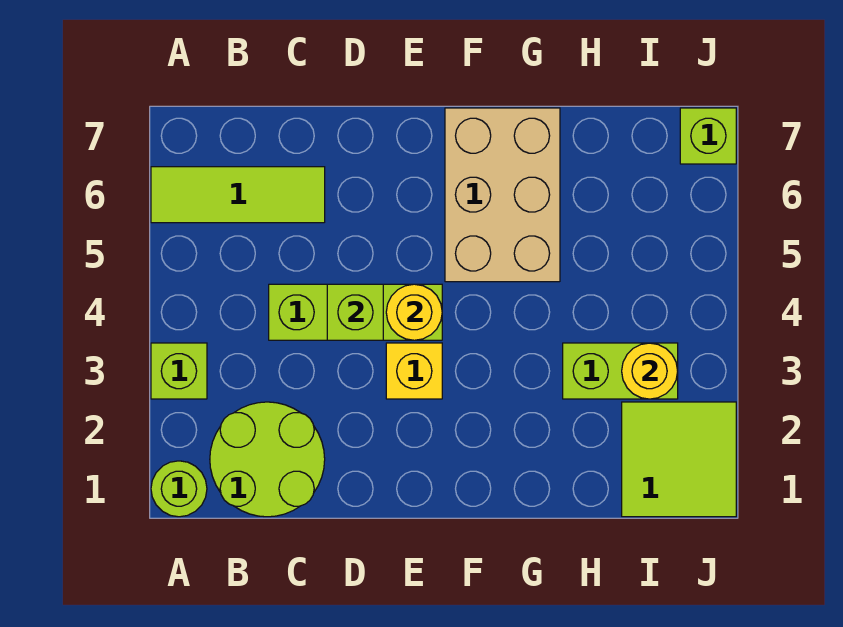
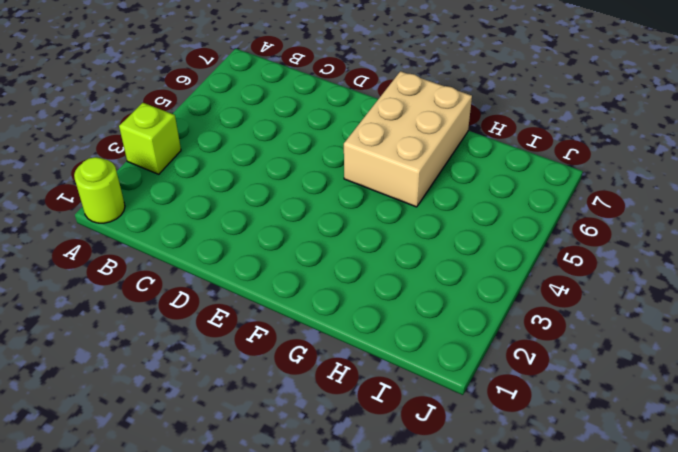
none -> lime tile A6:C6 level 1
none -> lime round brick B1:C2 level 1
none -> lime brick C4:E4 level 1

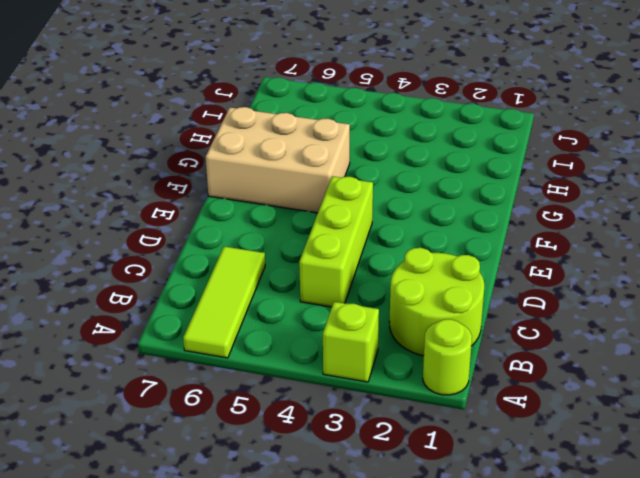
none -> yellow brick E3 level 1
none -> lime brick H3:I3 level 1
none -> lime tile I1:J2 level 1

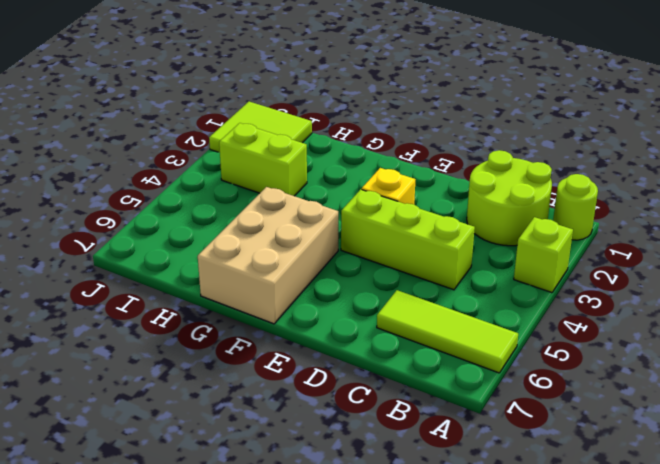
none -> lime brick J7 level 1
none -> lime brick D4 level 2
none -> yellow round brick E4 level 2

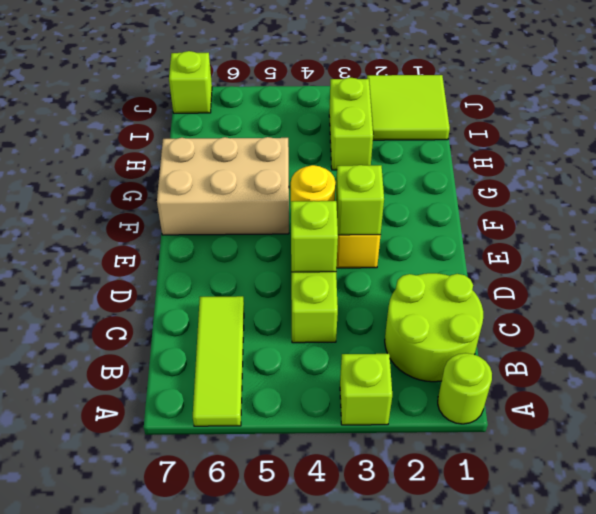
lime brick E3 level 2 -> none
none -> yellow round brick I3 level 2

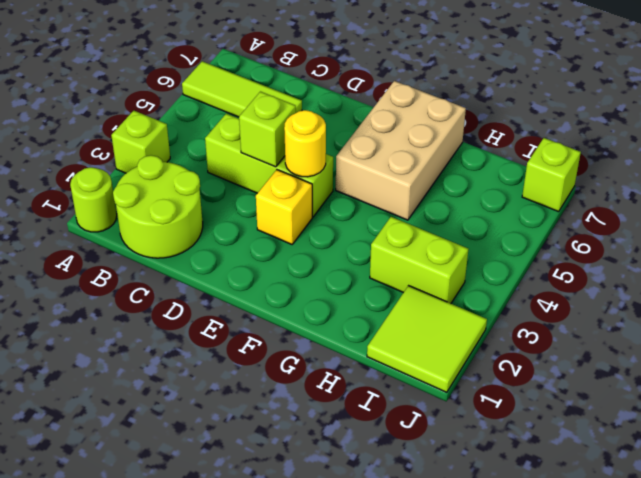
none -> yellow round brick I3 level 2

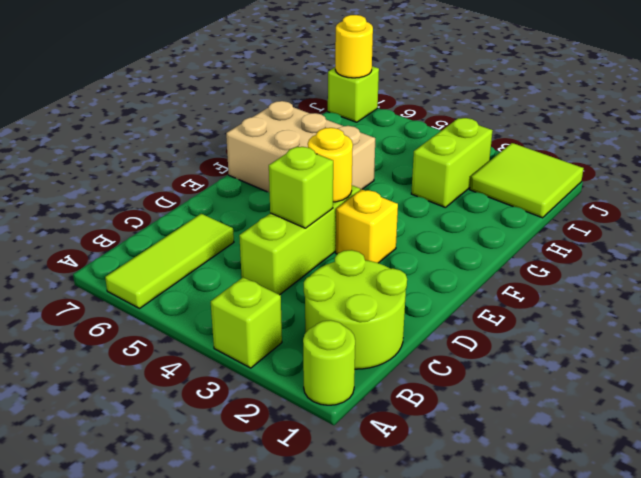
yellow round brick J7 level 2 -> yellow round brick I3 level 2

